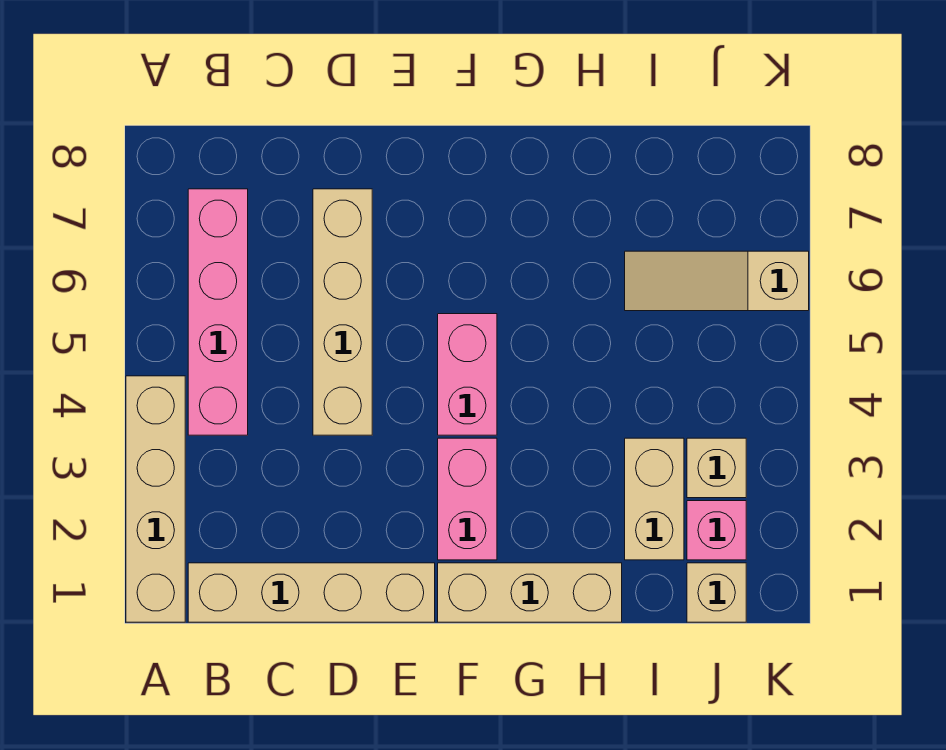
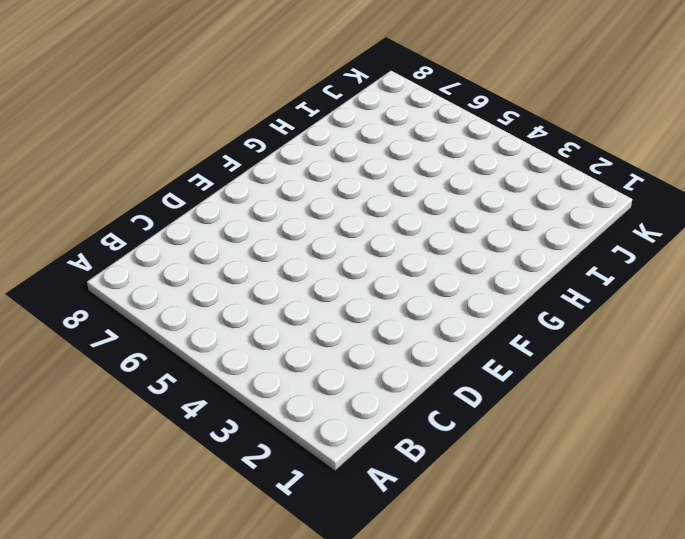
none -> tan brick A1:A4 level 1
none -> tan brick B1:E1 level 1
none -> pink brick B4:B7 level 1

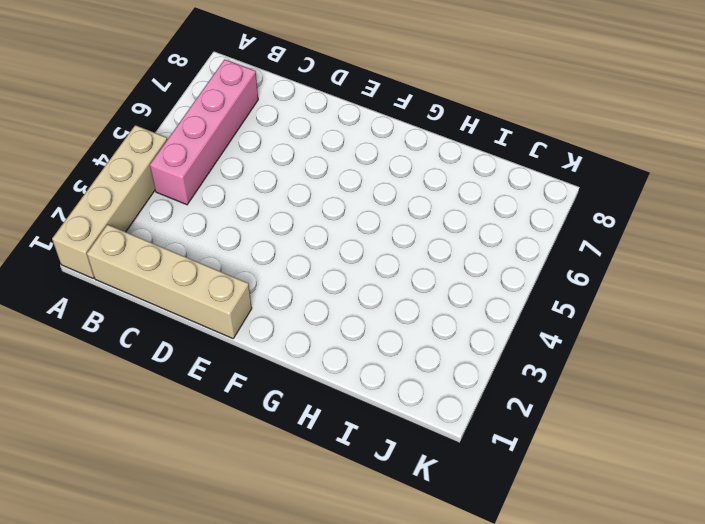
none -> tan brick D4:D7 level 1
none -> tan brick F1:H1 level 1
none -> pink brick F2:F3 level 1

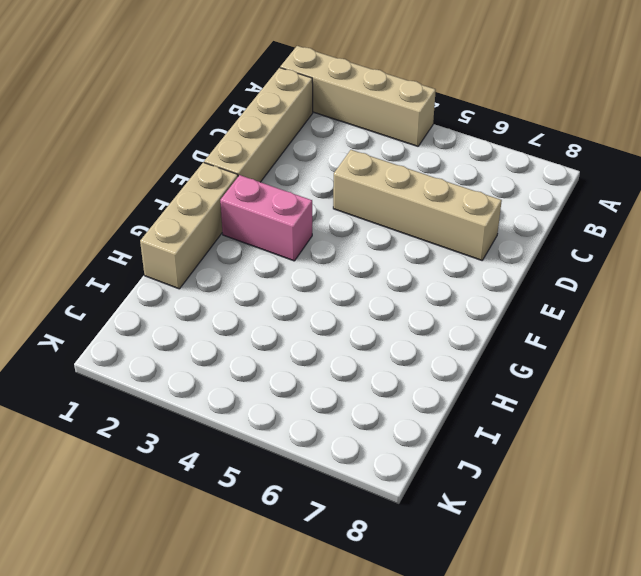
none -> pink brick B4:B7 level 1
none -> pink brick F4:F5 level 1
none -> tan brick I2:I3 level 1

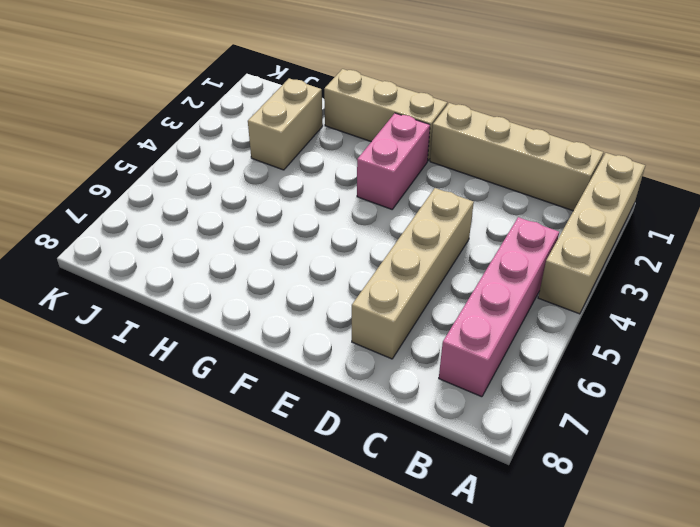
none -> pink brick F4:F5 level 1
none -> tan slope I6:K6 level 1 top K
none -> tan brick J1 level 1

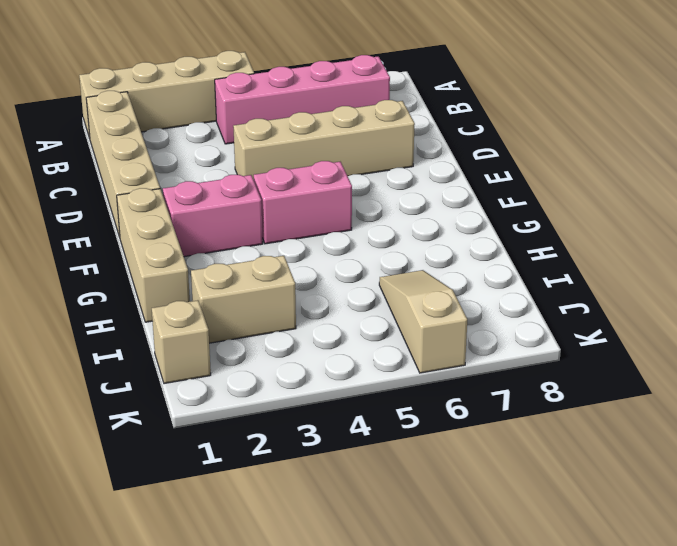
none -> pink brick J2 level 1
none -> tan brick J3 level 1

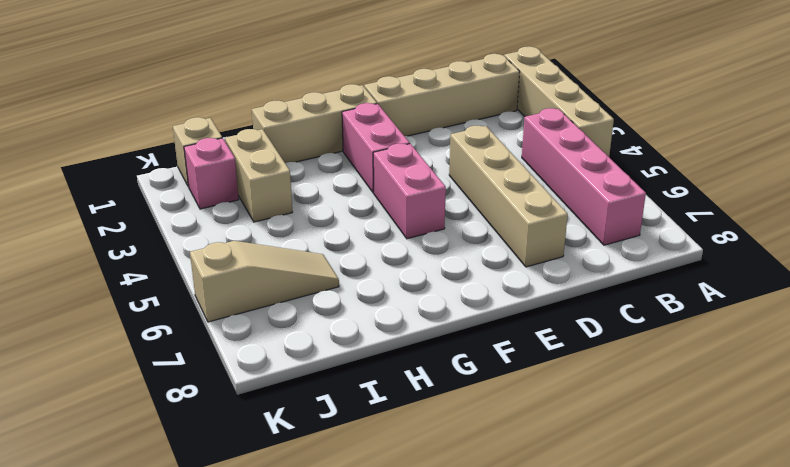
none -> tan brick J3 level 1

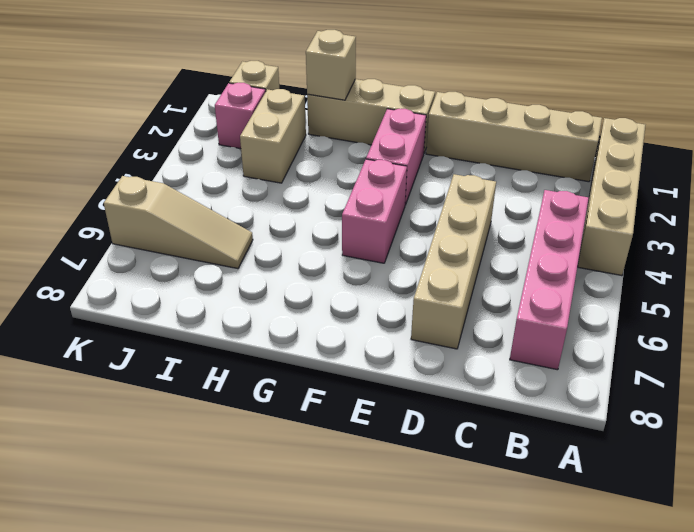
tan brick H1 level 2 -> tan brick J3 level 1

